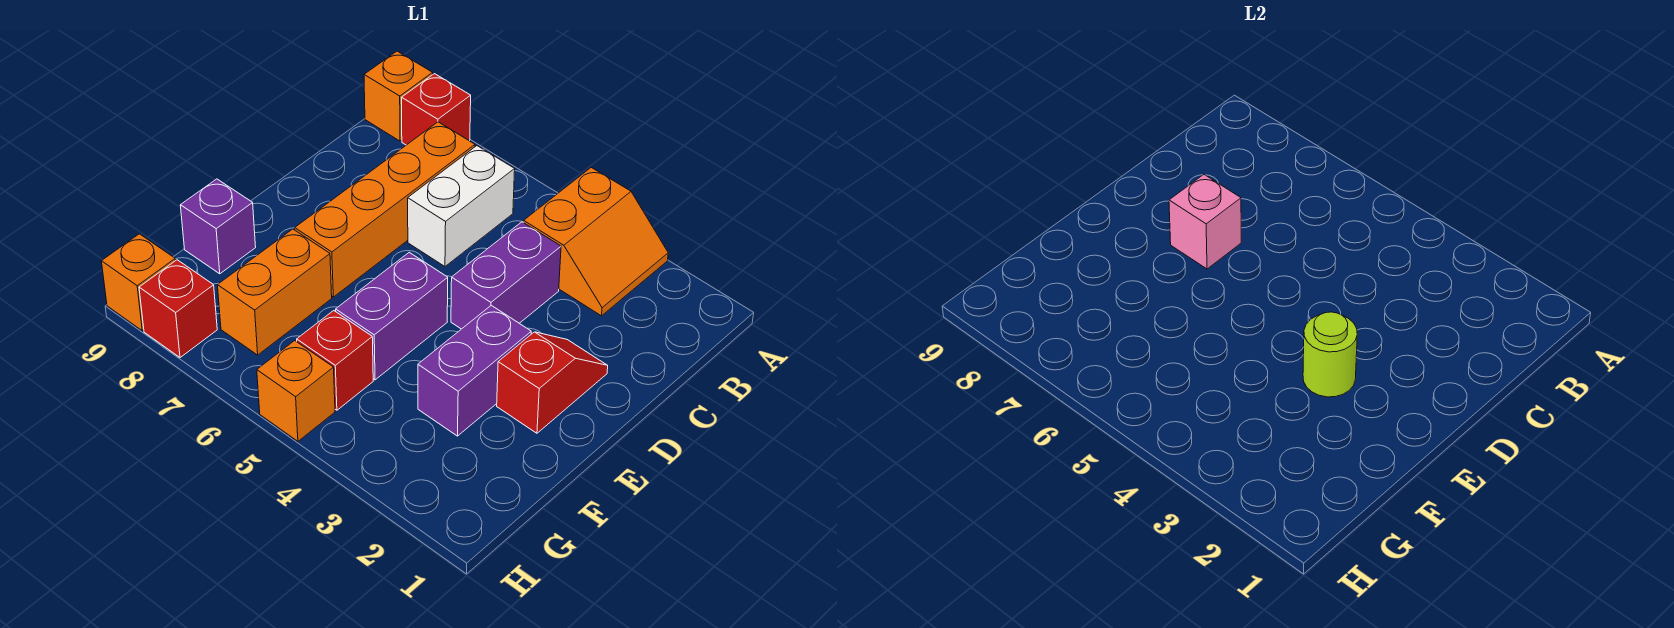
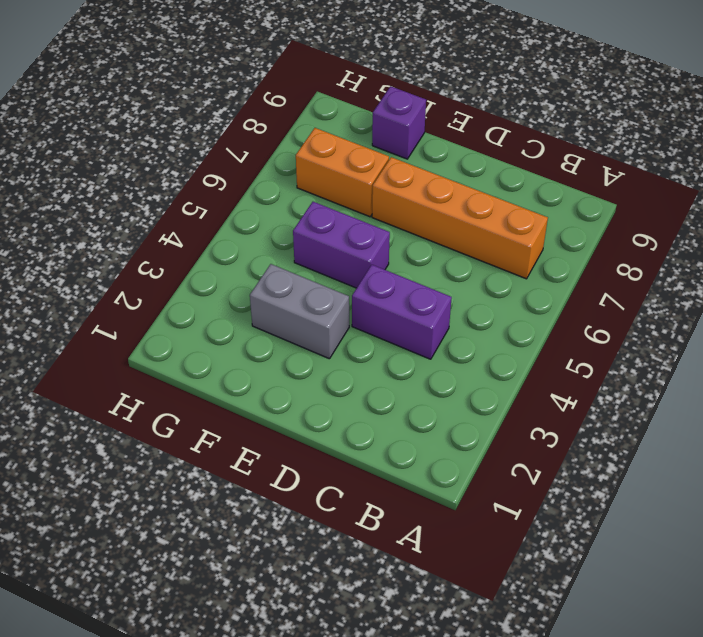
grey brick E3:F3 level 1 -> purple brick E3:F3 level 1
none -> orange slope A3:B4 level 1 top 4
none -> red brick A8 level 1
none -> orange brick A9 level 1

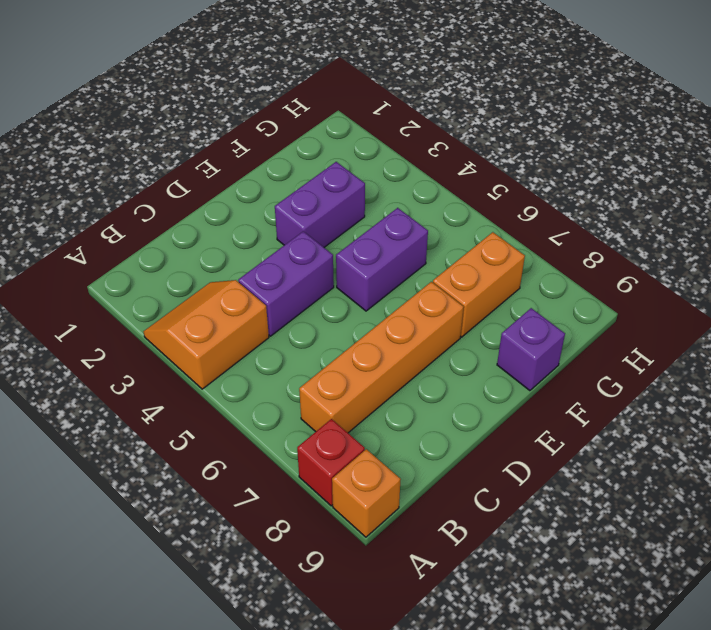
none -> white brick B6:C6 level 1
none -> red slope D2:E2 level 1 top E
none -> red brick G5 level 1

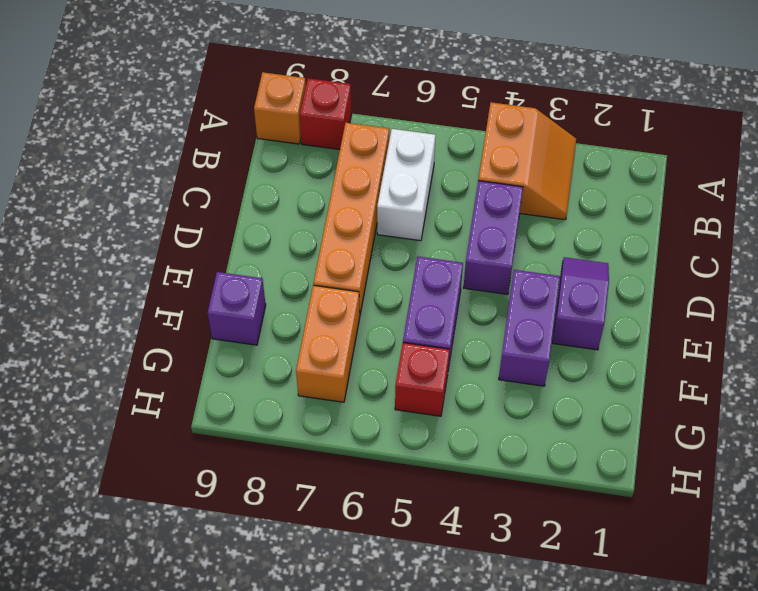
purple slope D2:E2 level 1 top E -> red slope D2:E2 level 1 top E
none -> orange brick H5 level 1
none -> red brick H8 level 1
none -> orange brick H9 level 1

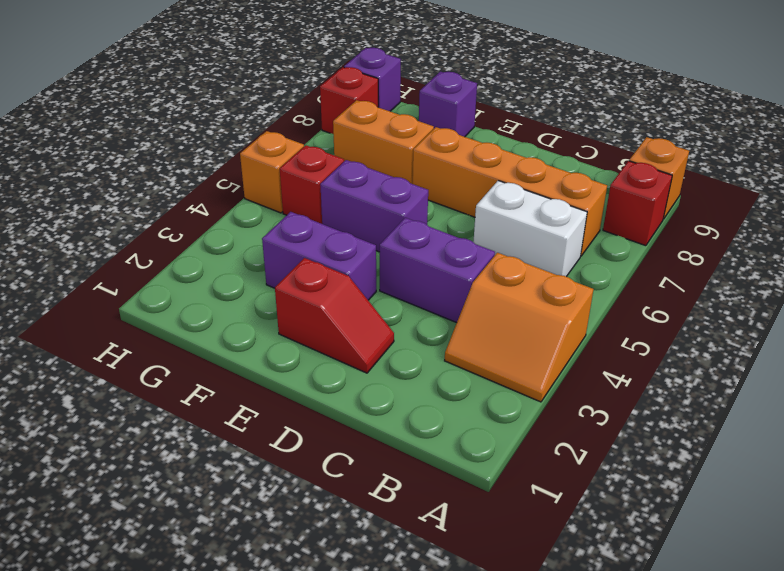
purple brick H9 level 1 -> orange brick H9 level 1
none -> pink brick D7 level 2
none -> lime round brick E3 level 2

